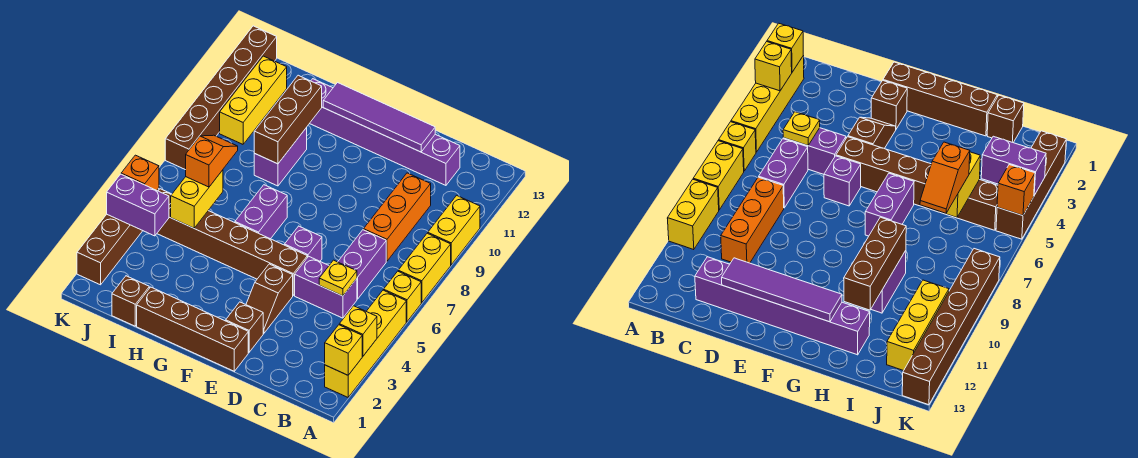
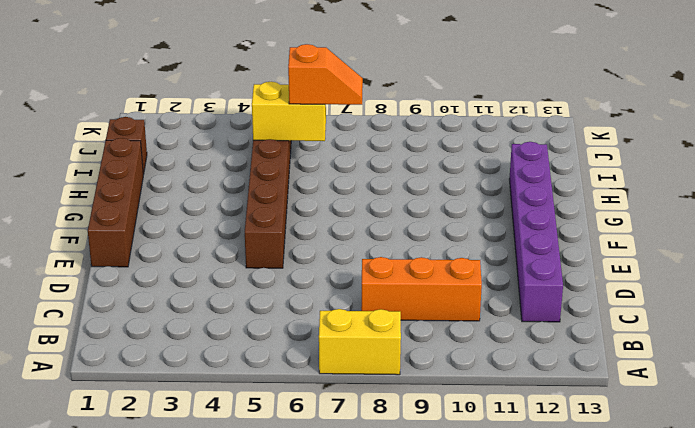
none -> yellow brick A2:A5 level 1
none -> yellow brick A6 level 1
none -> yellow brick A9:A10 level 1

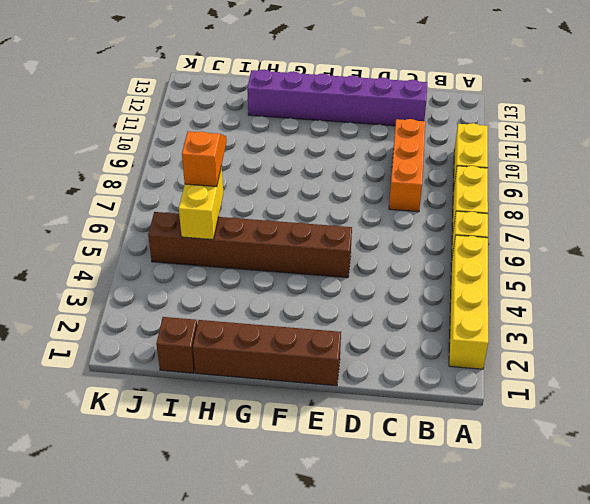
none -> purple brick C5:D5 level 1
none -> purple brick C6:C7 level 1
none -> brown brick E2 level 1

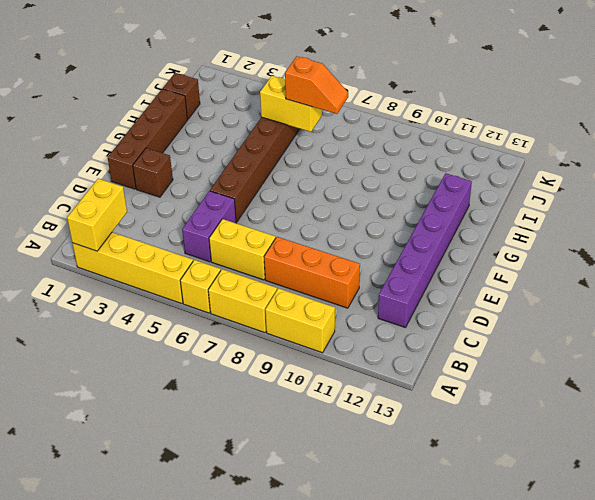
yellow brick A2:B2 level 2 -> yellow brick A2 level 2
yellow brick C6:C7 level 1 -> purple brick C6:C7 level 1
none -> brown slope E3:E4 level 1 top 4
none -> purple brick E6 level 1
none -> purple brick G6:G7 level 1

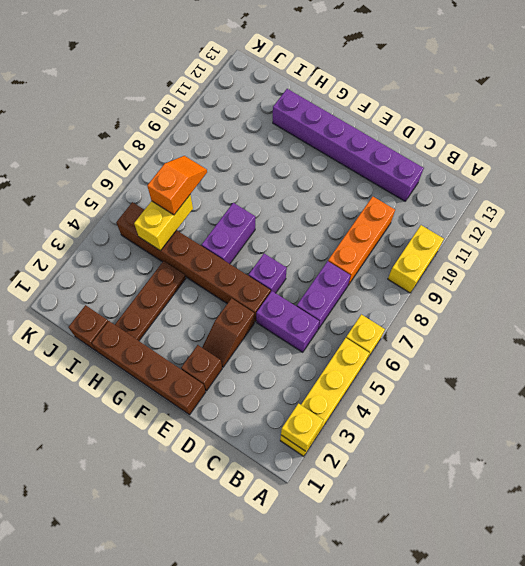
brown plate H2:H4 level 1 -> none
none -> yellow brick A7:A8 level 1
none -> purple brick H9:H10 level 1
none -> yellow brick J10:J12 level 1

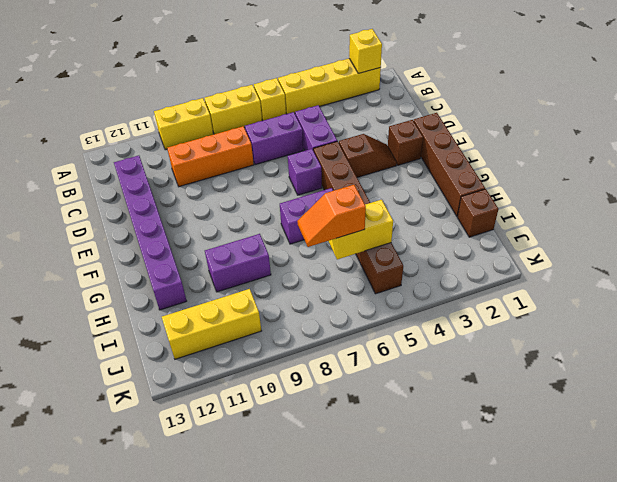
none -> brown brick K2:K5 level 1
none -> brown brick K8:K13 level 1
none -> yellow brick A3 level 2

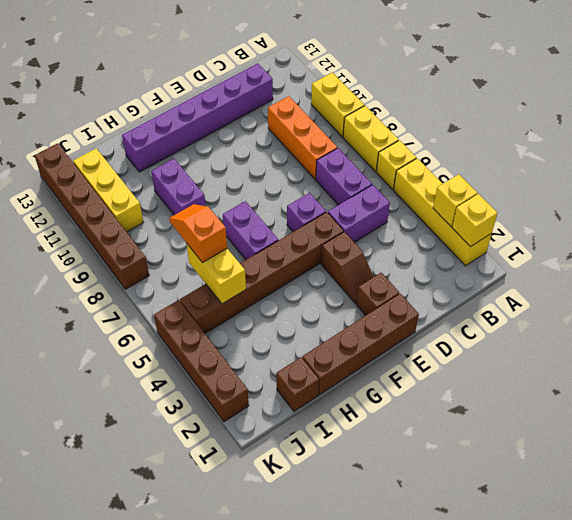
none -> yellow plate C5 level 2
none -> purple tile D12:G12 level 2
none -> brown brick H9:H11 level 2

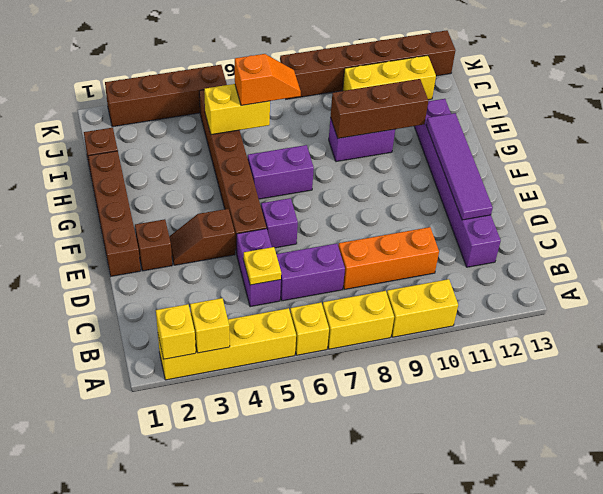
none -> purple brick J4:K4 level 2
none -> orange brick K5 level 2

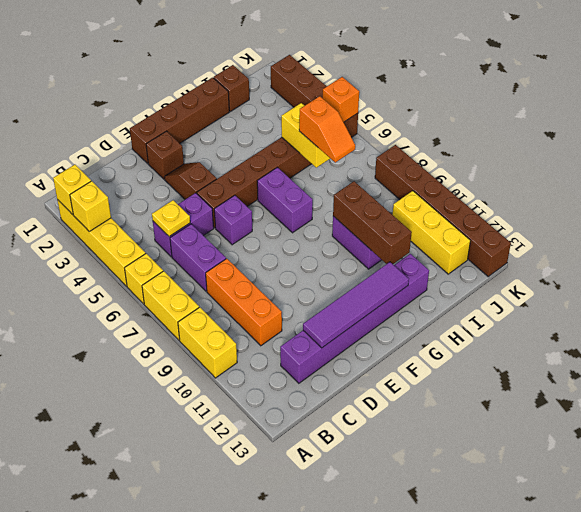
none -> purple brick J4:K4 level 2

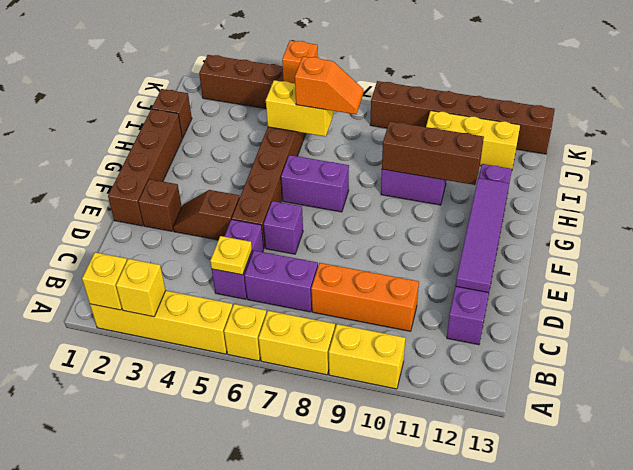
none -> purple brick J4:K4 level 2

